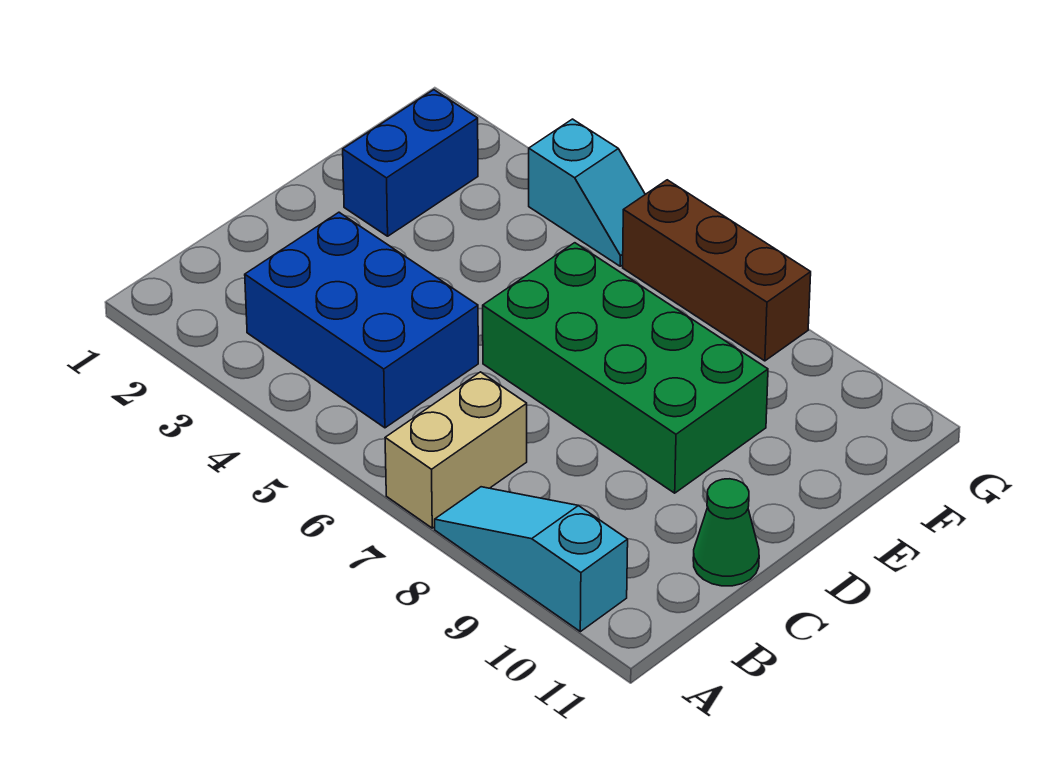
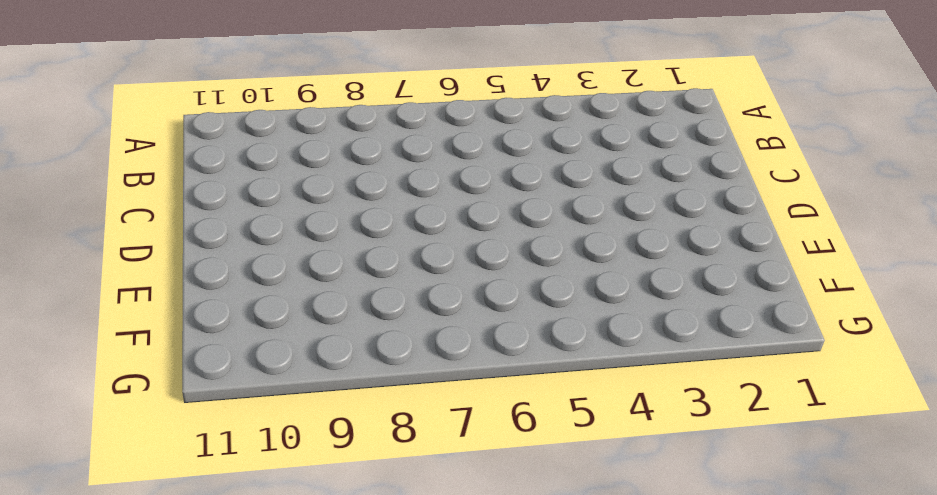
none -> tan brick A7:B7 level 1
none -> cyan slope A8:A10 level 1 top 10

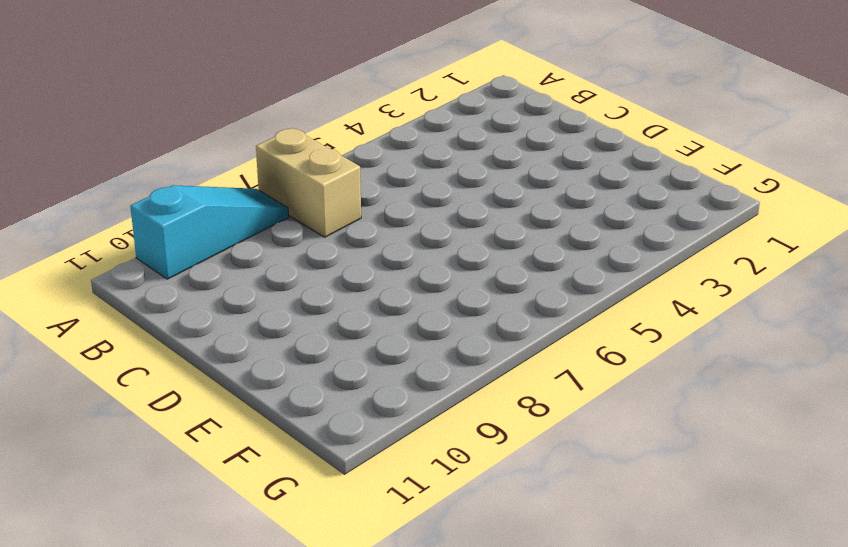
none -> blue brick B3:C5 level 1
none -> green cone C11 level 1

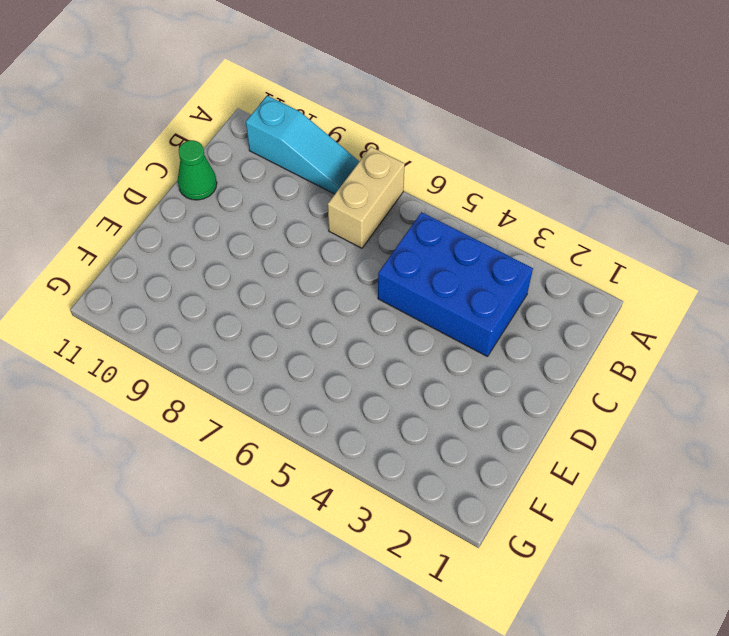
none -> green brick D6:E9 level 1
none -> blue brick E2:F2 level 1

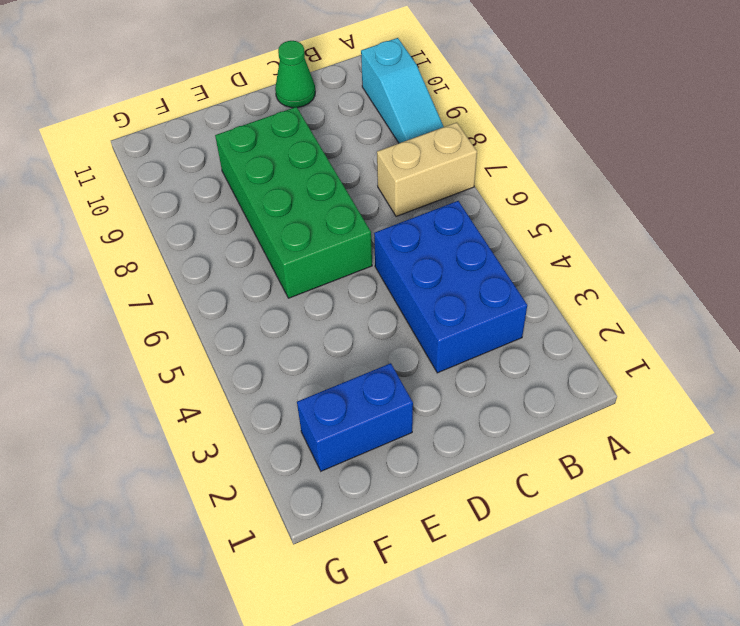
none -> cyan slope G4:G5 level 1 top 4
none -> brown brick G6:G8 level 1

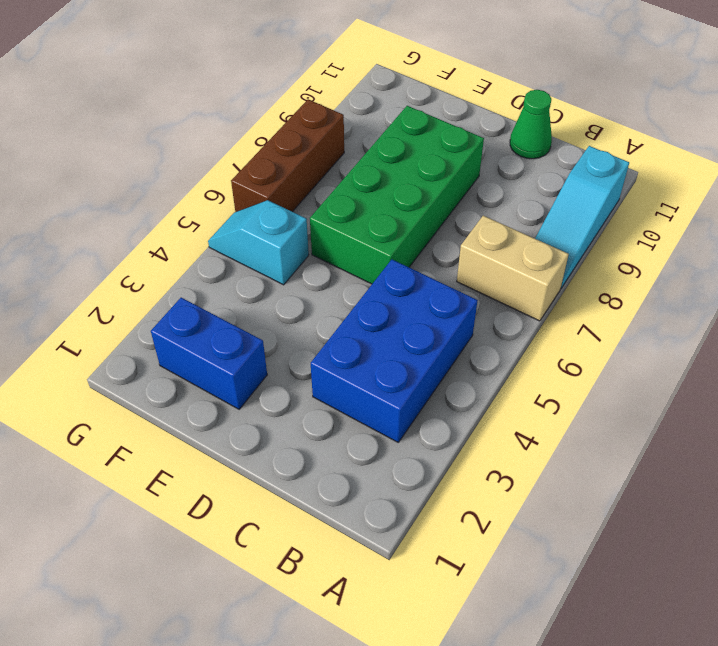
cyan slope F5:G5 level 1 top F -> cyan slope G4:G5 level 1 top 4

